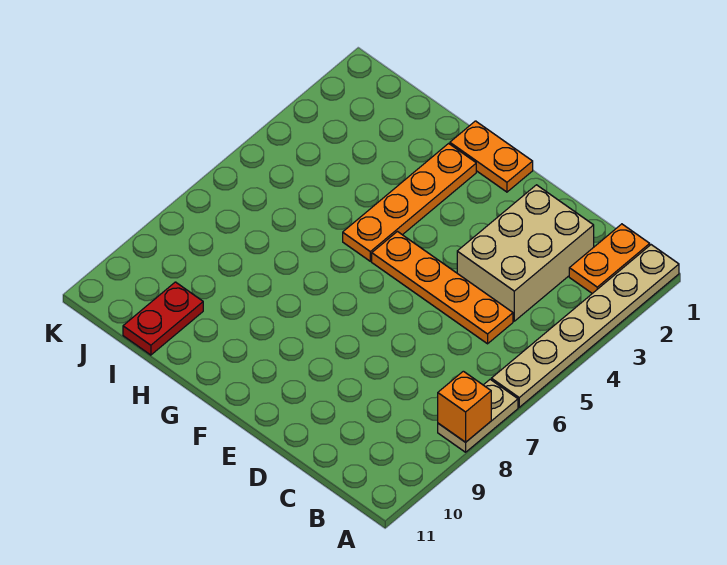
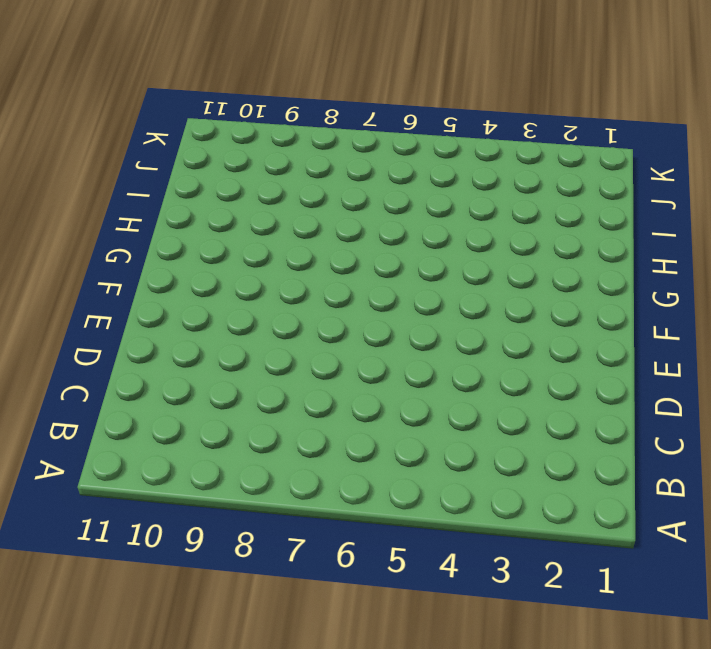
none -> tan plate A1:A6 level 1
none -> tan plate A7:A8 level 1

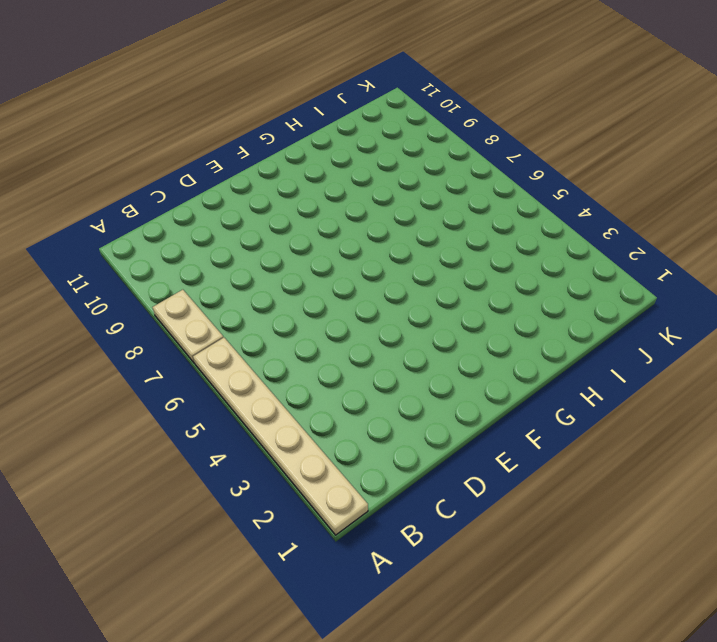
none -> orange plate B1:B2 level 1
none -> tan brick C2:D4 level 1

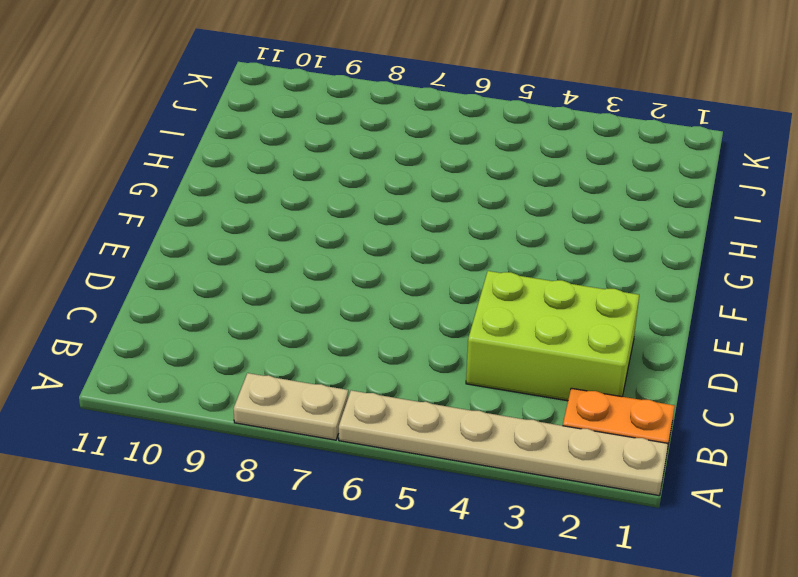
lime brick C2:D4 level 1 -> tan brick C2:D4 level 1
none -> orange plate C5:F5 level 1
none -> orange plate F1:G1 level 1

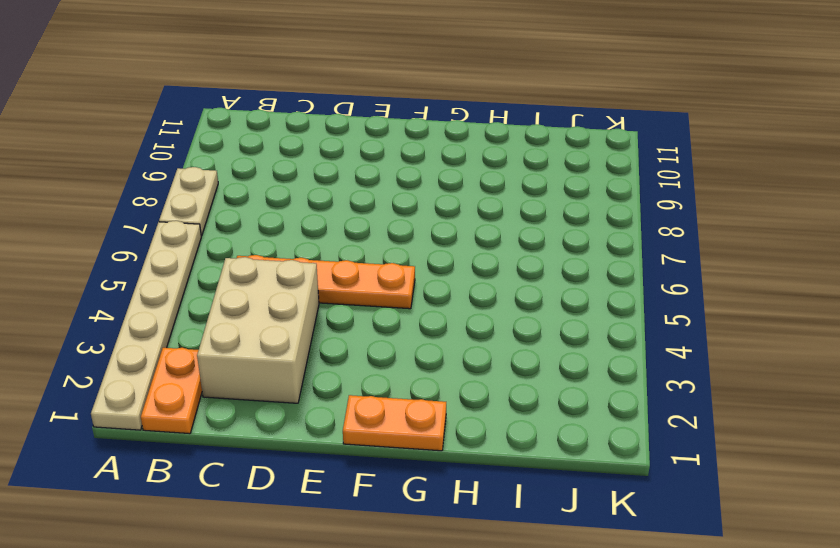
none -> orange plate G2:G5 level 1
none -> red plate I10:I11 level 1

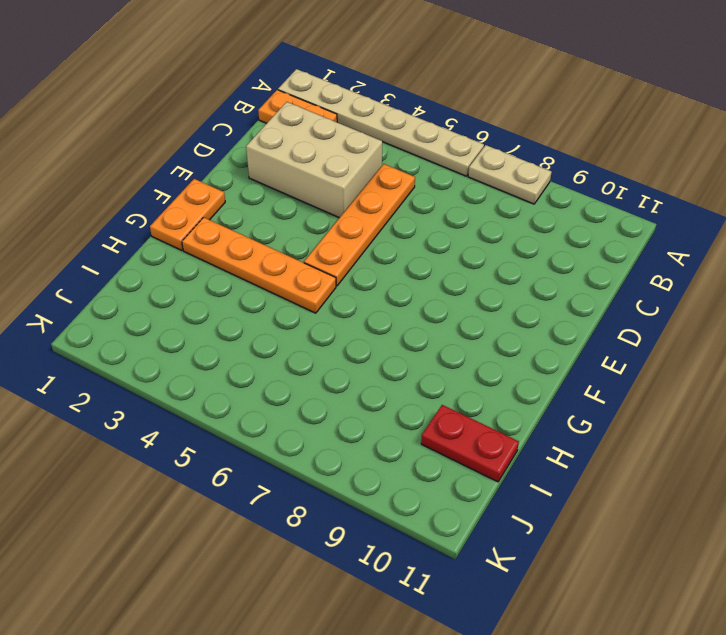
none -> orange brick A8 level 2

